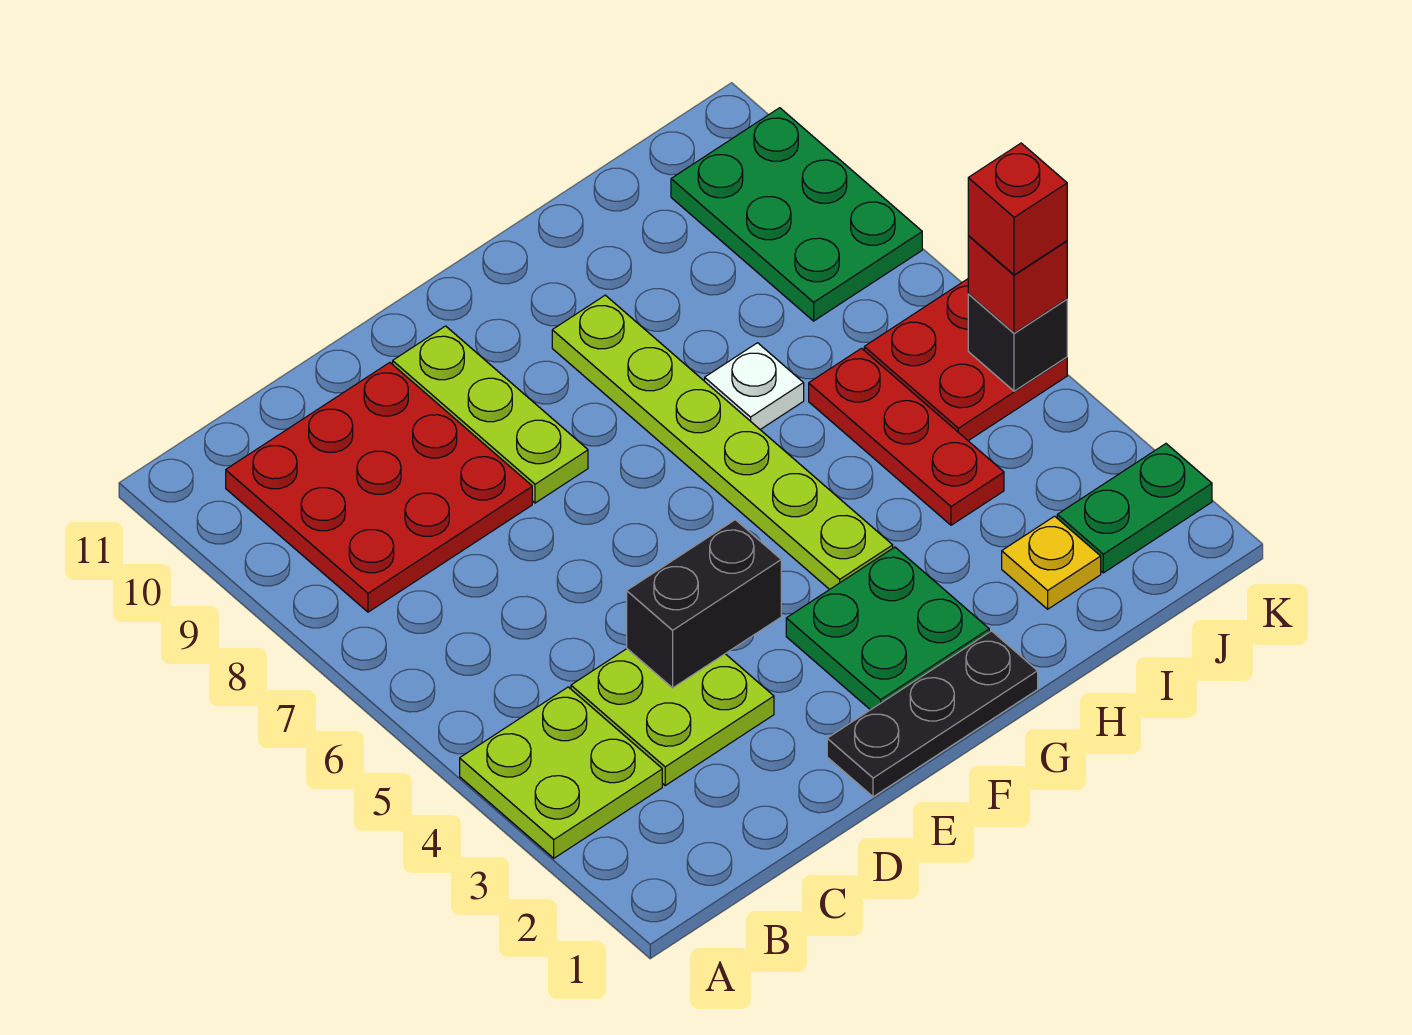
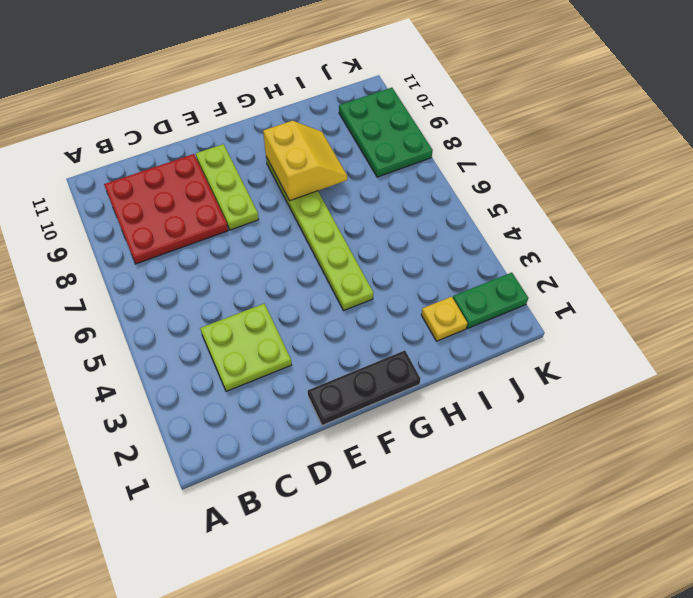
yellow slope G8:H9 level 2 top G -> none
none -> lime plate A3:B4 level 1
none -> green plate F2:G3 level 1
none -> white plate H7 level 1

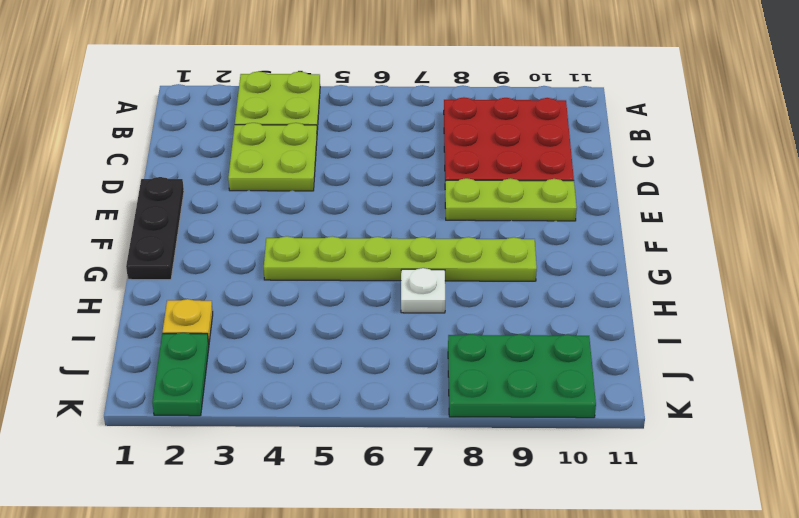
none -> green plate F2:G3 level 1
none -> red plate I4:I6 level 1
none -> red plate J5:K6 level 1

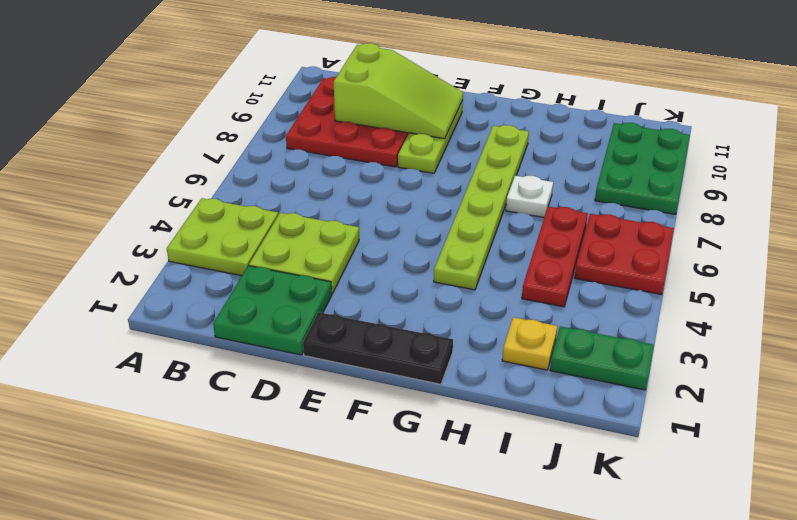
green plate C1:D2 level 1 -> green plate F2:G3 level 1
lime slope C9:E10 level 2 top C -> none
none -> black brick D4:E4 level 2
none -> black brick K5 level 2
none -> red brick K5 level 3

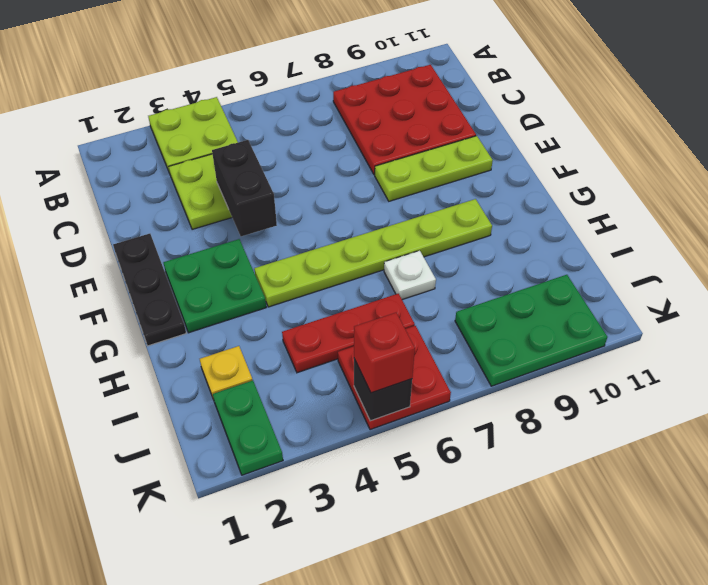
none -> red brick K5 level 4

